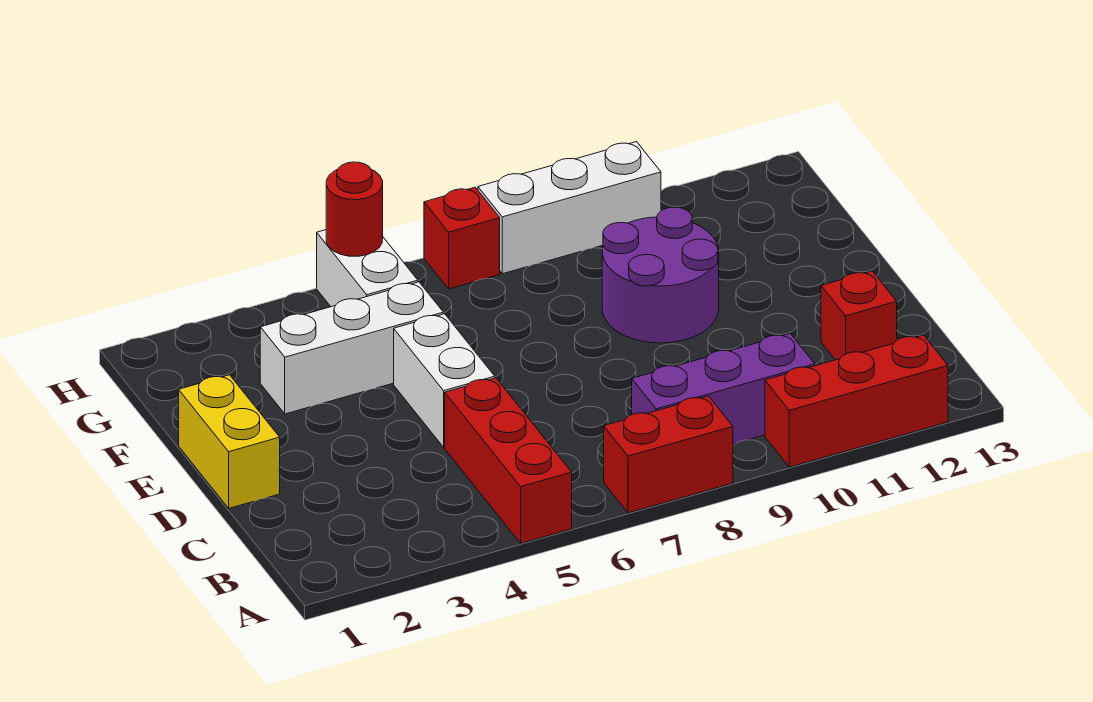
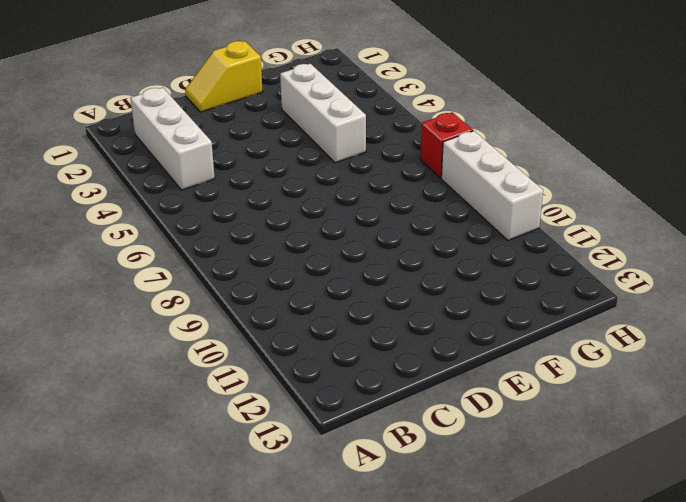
white brick B2:B4 level 1 -> none
yellow slope D1:E1 level 1 top E -> yellow brick D1:E1 level 1
none -> red brick A5:C5 level 1
none -> red brick A7:A8 level 1
none -> red brick A10:A12 level 1

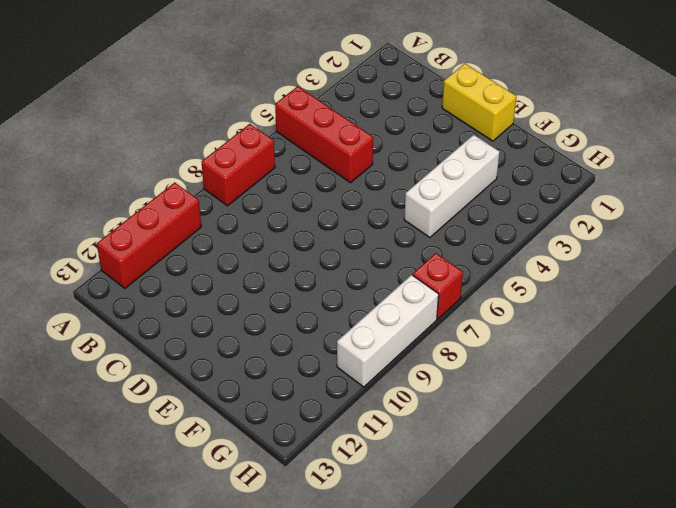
none -> purple brick B8:B10 level 1
none -> red brick C12 level 1
none -> white brick D5:E5 level 1

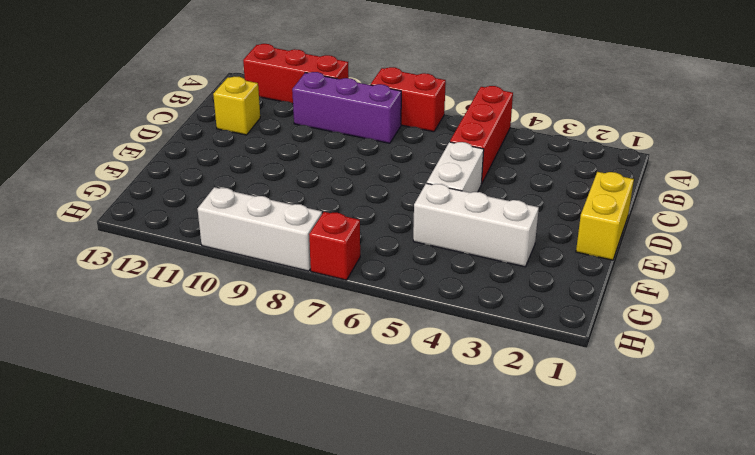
yellow brick C12 level 1 -> red brick C12 level 1
none -> purple round brick E9:F10 level 1
none -> white brick G5:H5 level 1
none -> red round brick H5 level 2

